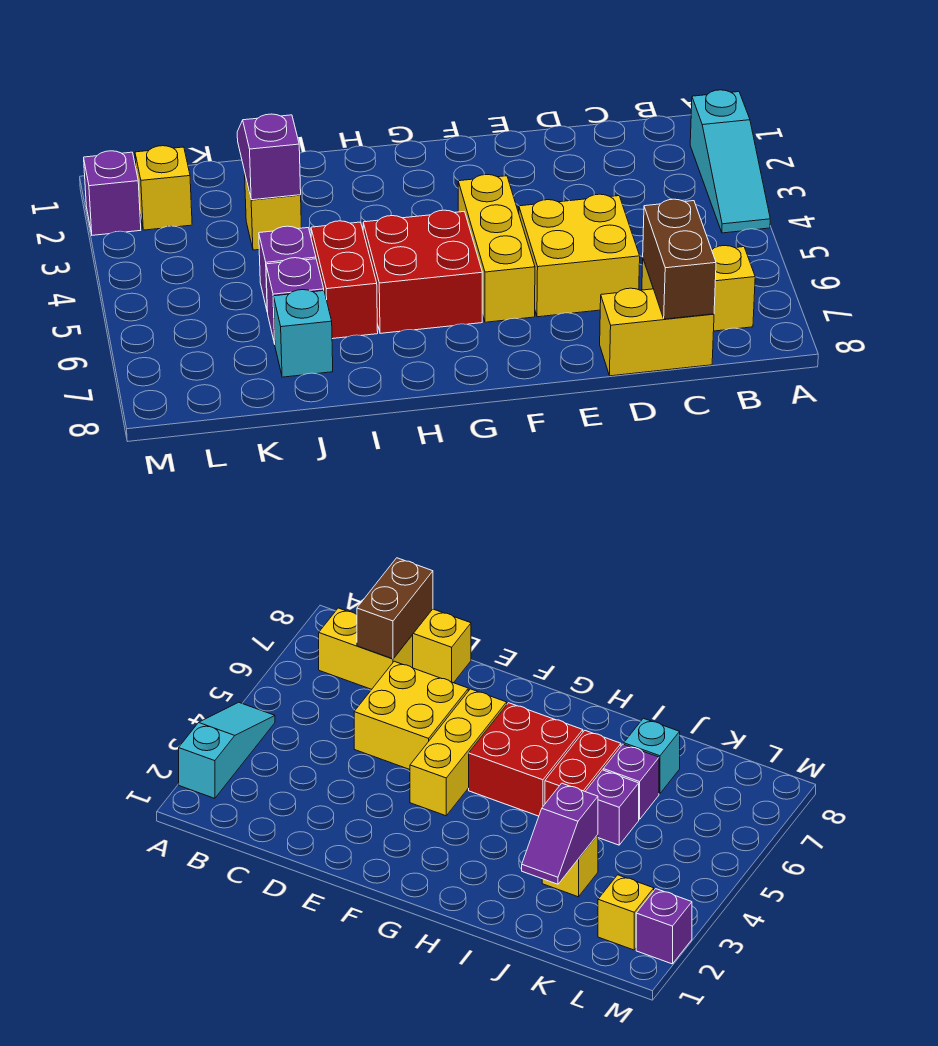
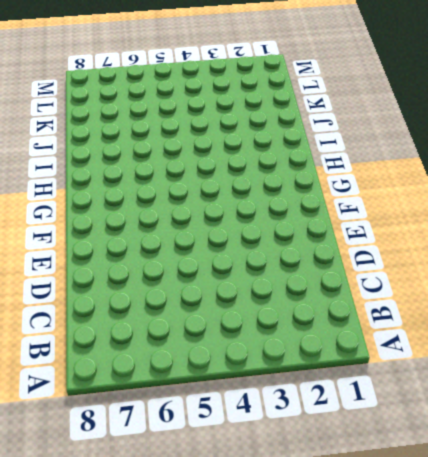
none -> cyan slope A2:A4 level 1 top 2
none -> yellow brick B7:C7 level 1
none -> yellow brick C8:D8 level 1

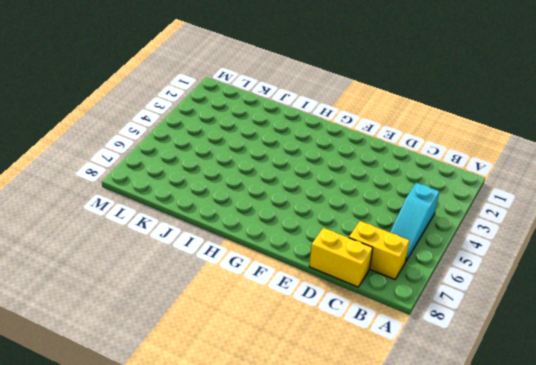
cyan slope B4:B6 level 1 top 4 -> cyan slope A2:A4 level 1 top 2
none -> yellow brick D5:E6 level 1
none -> yellow brick F4:F6 level 1
none -> red brick G5:H6 level 1

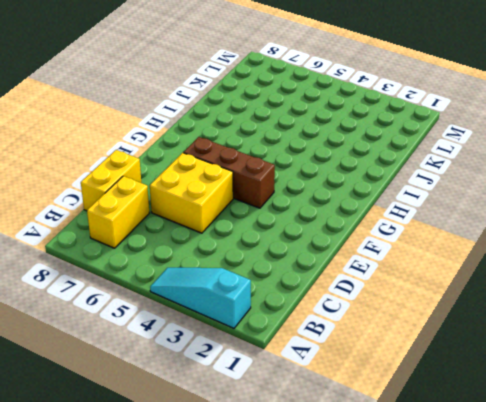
brown brick F4:F6 level 1 -> yellow brick F4:F6 level 1
none -> red brick G5:H6 level 1
none -> red brick I5:I6 level 1
none -> yellow brick J3 level 1

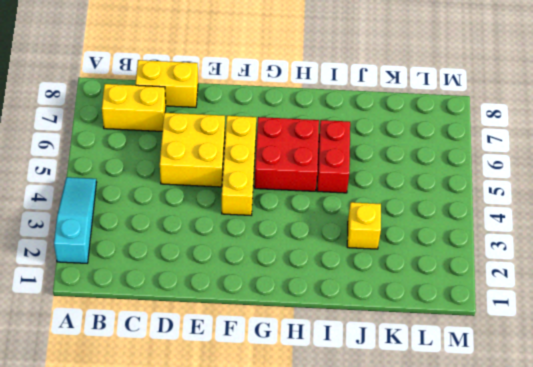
none -> purple brick J5 level 1
none -> purple brick J6 level 1
none -> cyan brick J7 level 1

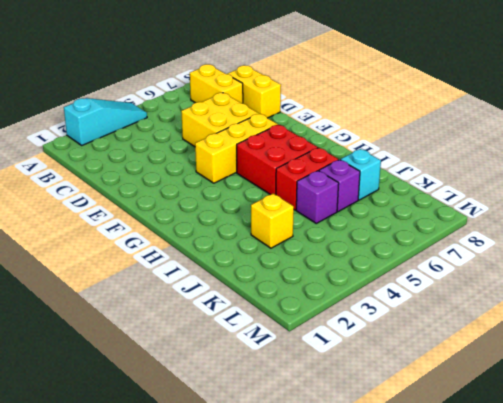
none -> yellow brick L2 level 1
none -> purple brick M2 level 1
none -> brown brick C7:C8 level 2

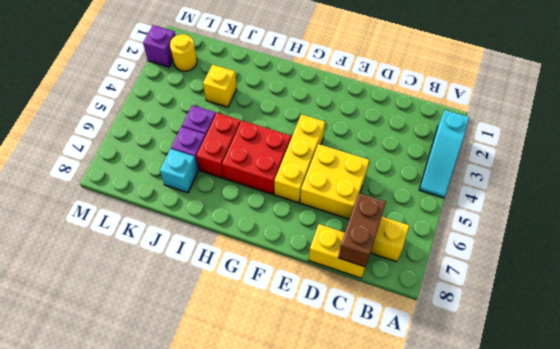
yellow round brick L2 level 1 -> yellow brick L2 level 1
none -> purple slope J2:J3 level 2 top 3

